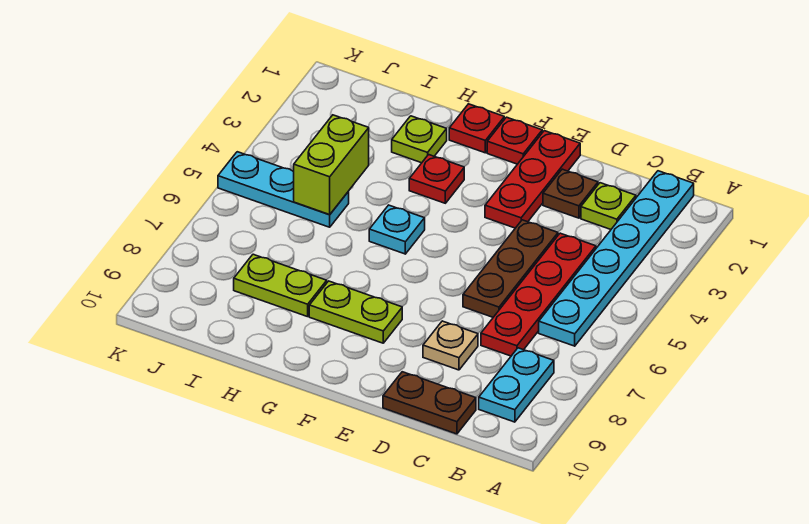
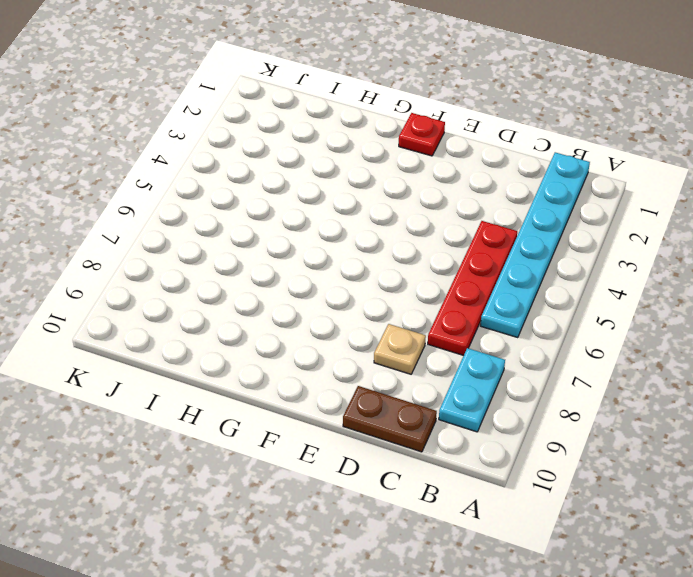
none -> lime plate C2 level 1
none -> brown plate D2 level 1
none -> brown plate D4:D6 level 1

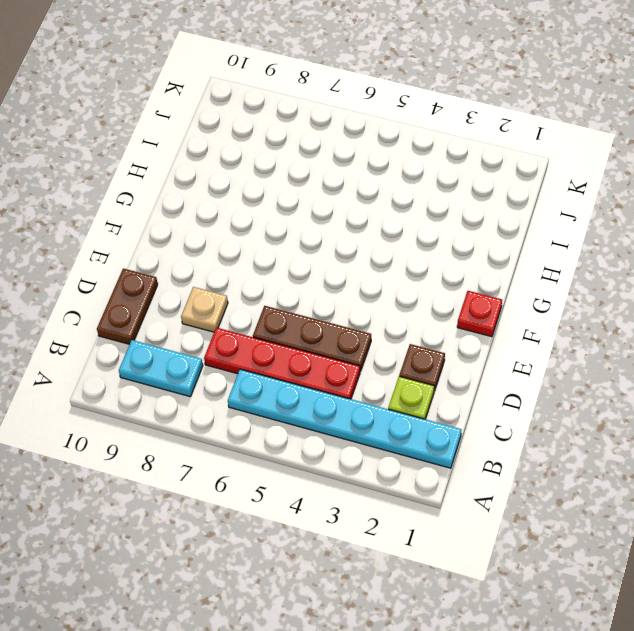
none -> red plate E1:E3 level 1
none -> lime plate F8:G8 level 1
none -> red plate G1 level 1

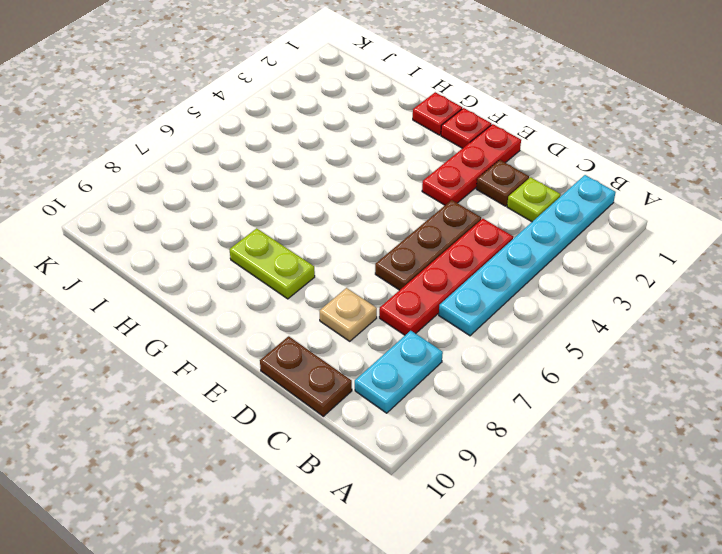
none -> red plate G3 level 1
none -> cyan plate G5 level 1
none -> lime plate H2 level 1

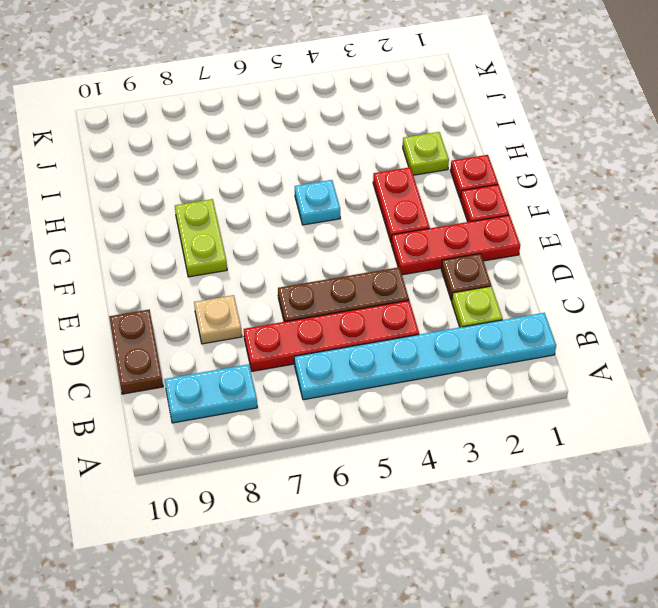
red plate F3:G3 level 1 -> red plate G3 level 1
none -> lime plate H8:I8 level 1
none -> cyan plate I5:K5 level 1
none -> lime brick I4:I5 level 2

